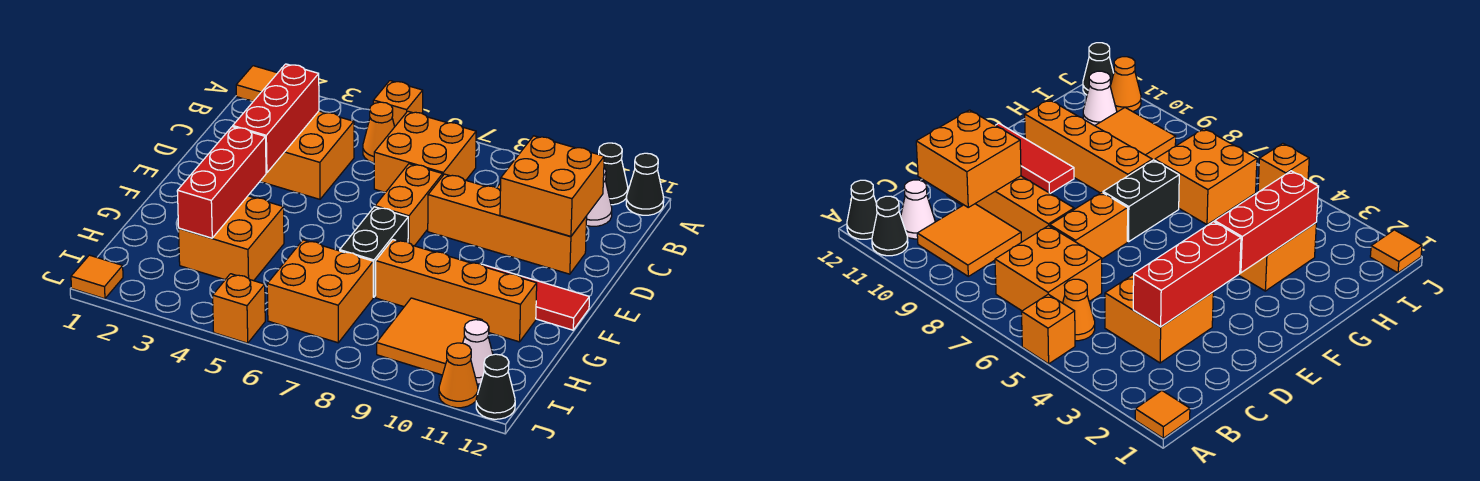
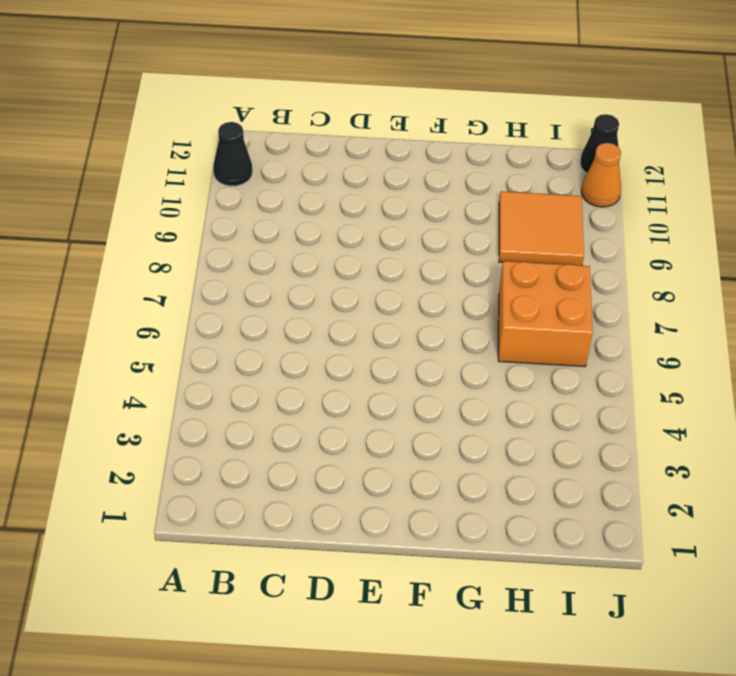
none -> orange tile A1 level 1
none -> orange brick A5 level 1
none -> black cone A12 level 1

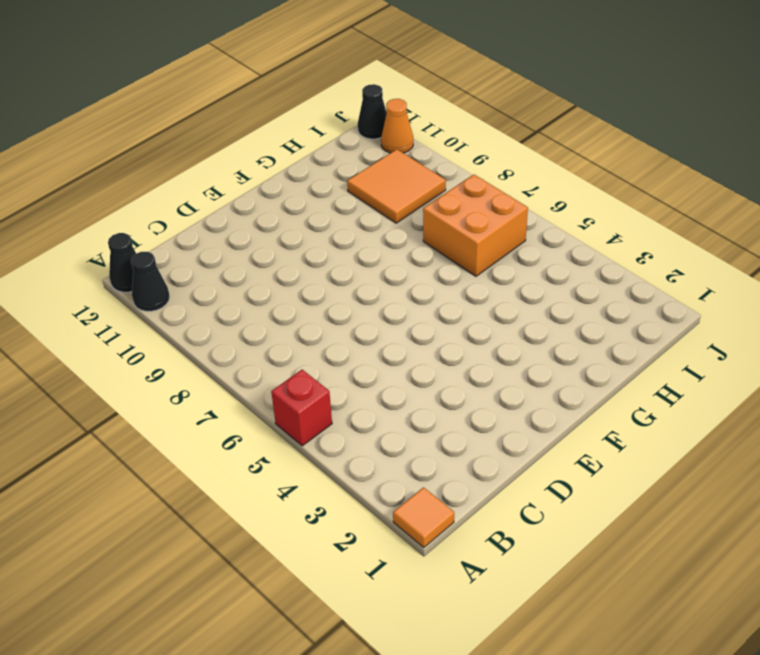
red brick A5 level 1 -> orange brick A5 level 1
none -> orange cone B5 level 1
none -> orange brick B6:C7 level 1
none -> orange tile B9:C10 level 1

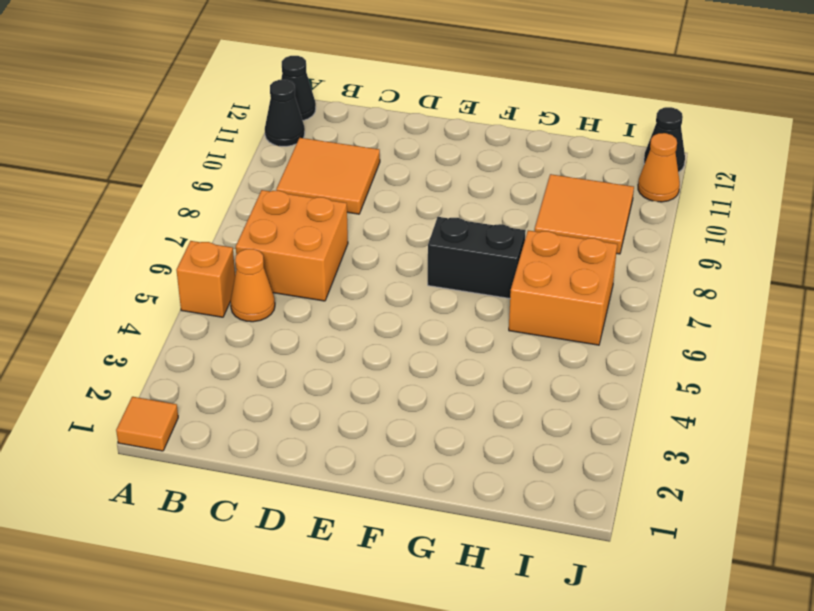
none -> white cone B11 level 1
none -> orange brick C3:D4 level 1
none -> orange brick D7:E7 level 1

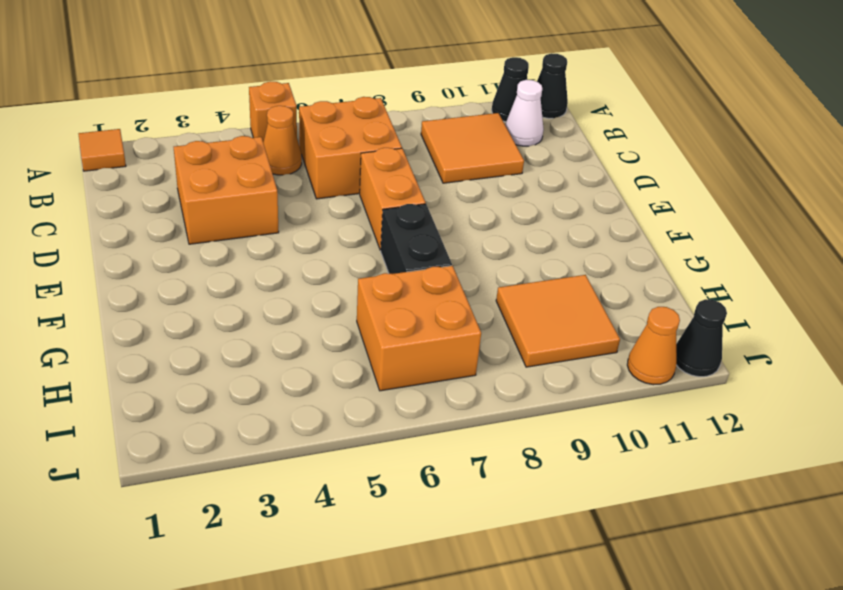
none -> orange brick D8:D11 level 1
none -> red tile F10:F12 level 1
none -> orange brick G3:H4 level 1

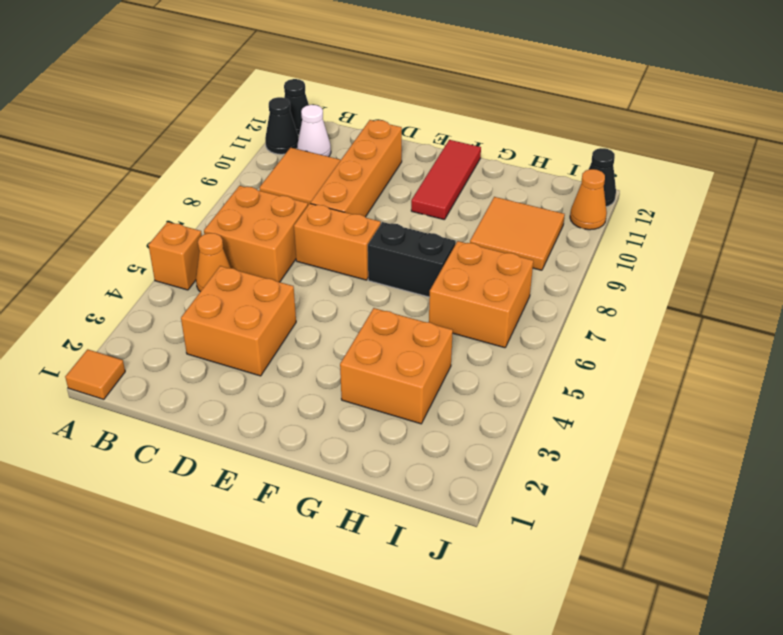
none -> orange brick G8:G11 level 1
none -> white cone I11 level 1
none -> orange tile J1 level 1

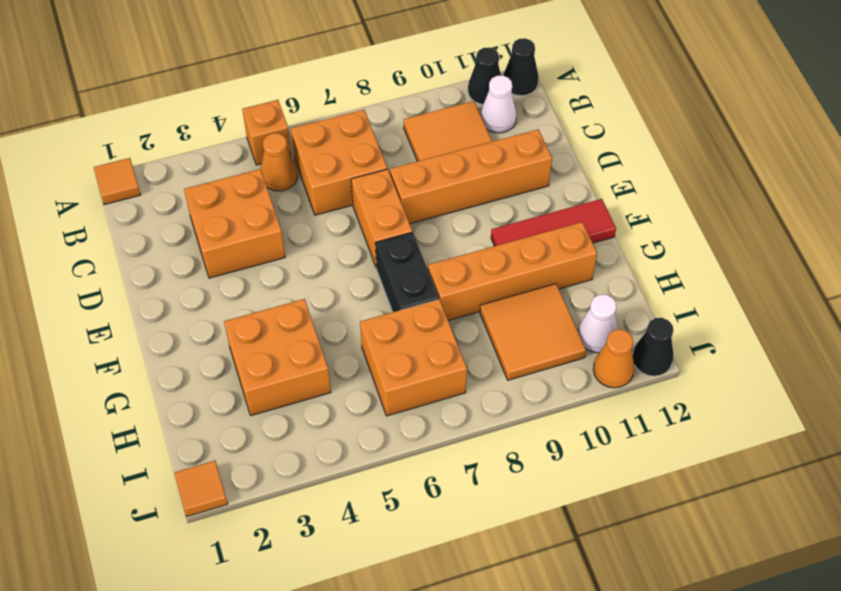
none -> orange brick J5 level 1
none -> red brick C3:E3 level 2
none -> orange brick C10:D11 level 2

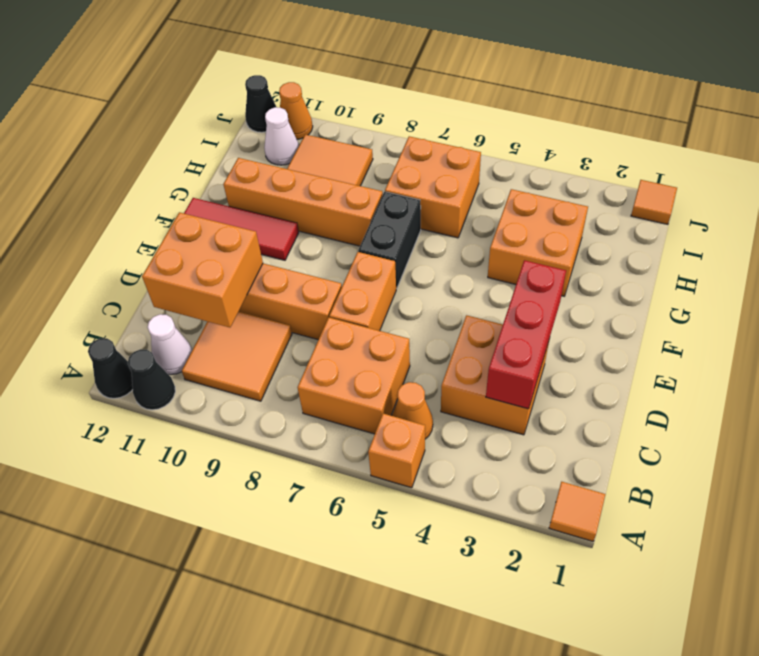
none -> orange brick J5 level 1
none -> red brick F3:H3 level 2

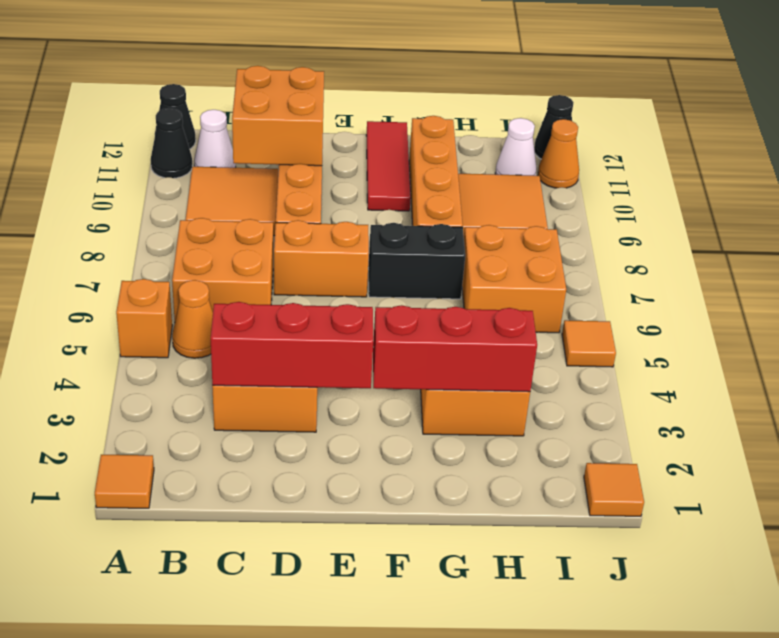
orange tile J5 level 1 -> orange brick J5 level 1

